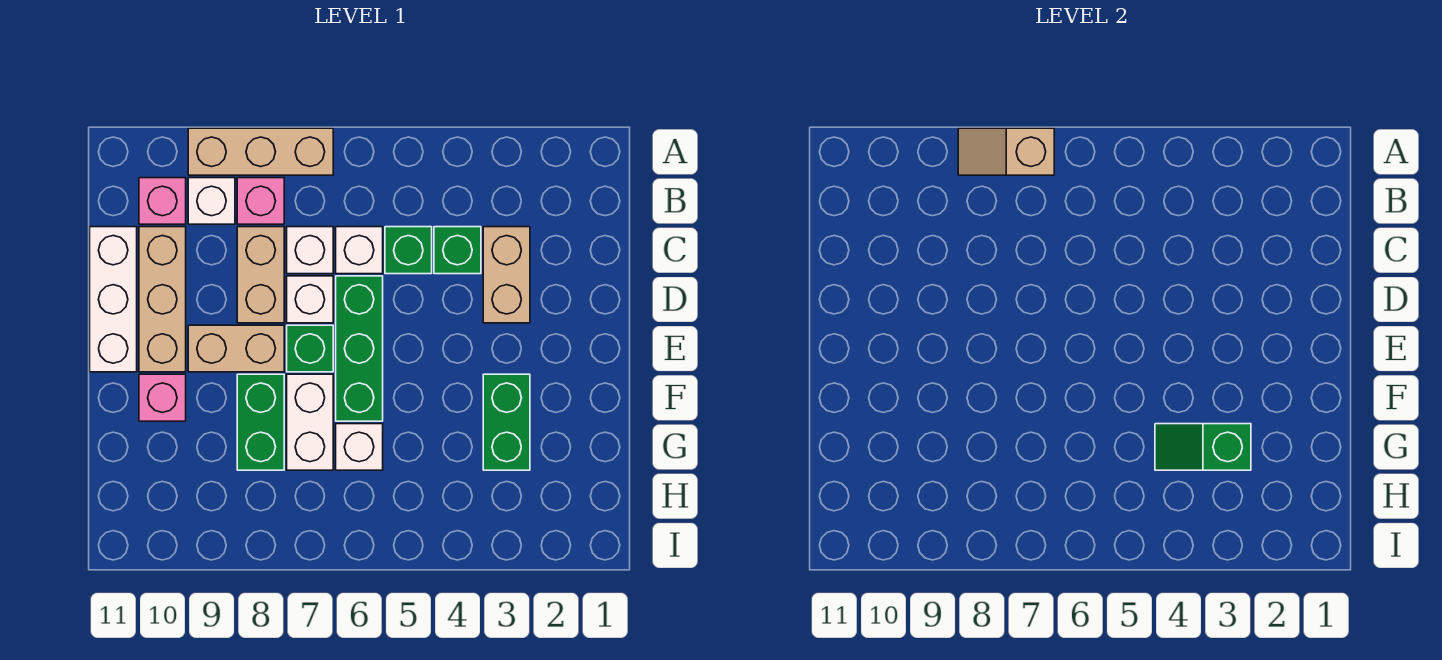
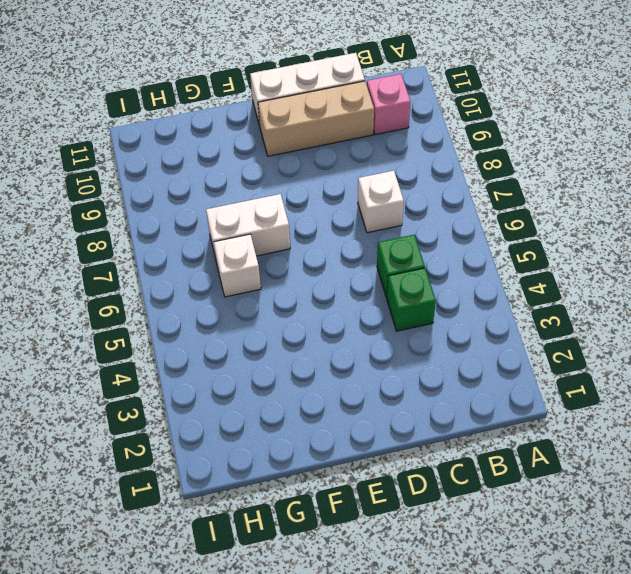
none -> tan brick A7:A9 level 1
none -> pink brick B8 level 1
none -> white brick B9 level 1

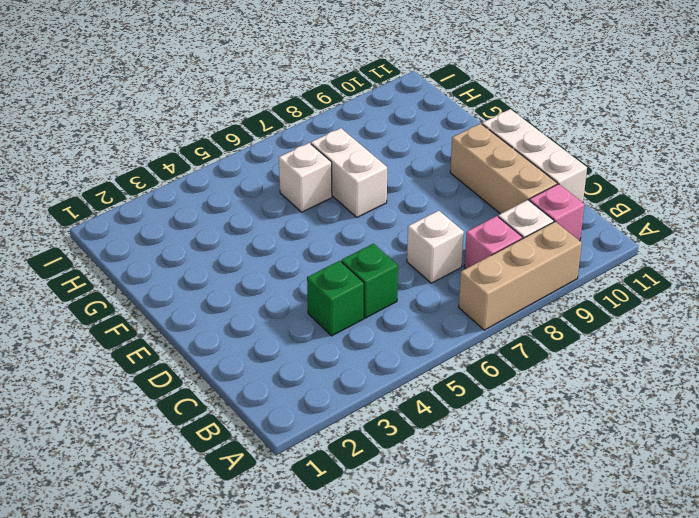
none -> tan brick C3:D3 level 1
none -> white brick C6 level 1
none -> tan brick C8:D8 level 1

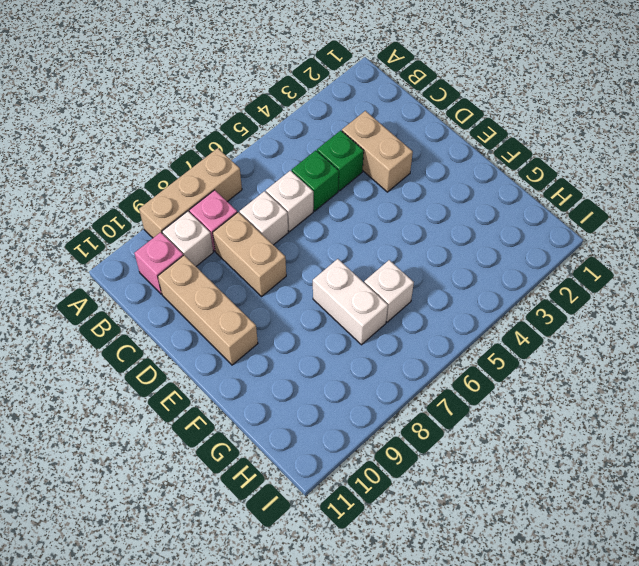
none -> white brick C11:E11 level 1
none -> green brick D6:F6 level 1
none -> white brick D7 level 1

